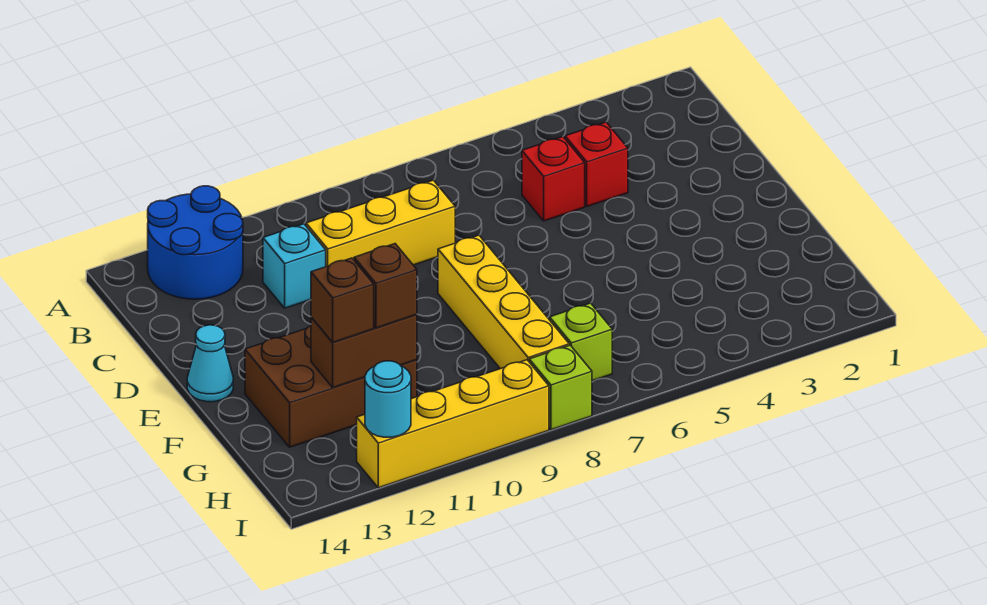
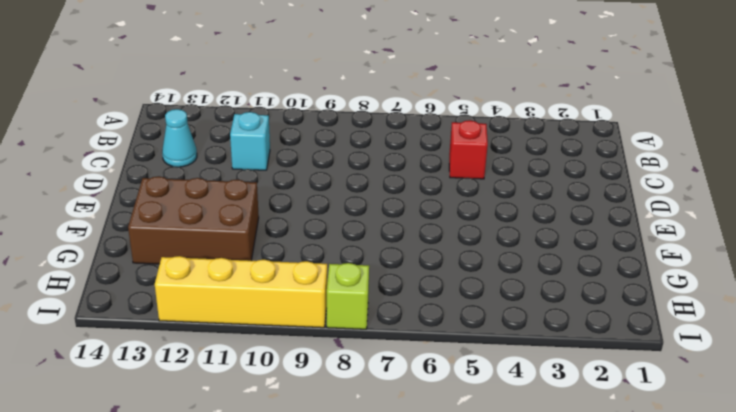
cyan cone C13 level 1 -> cyan cone E14 level 1
none -> blue round brick A12:B13 level 1
none -> red brick C4 level 1
none -> yellow brick C8:C10 level 1

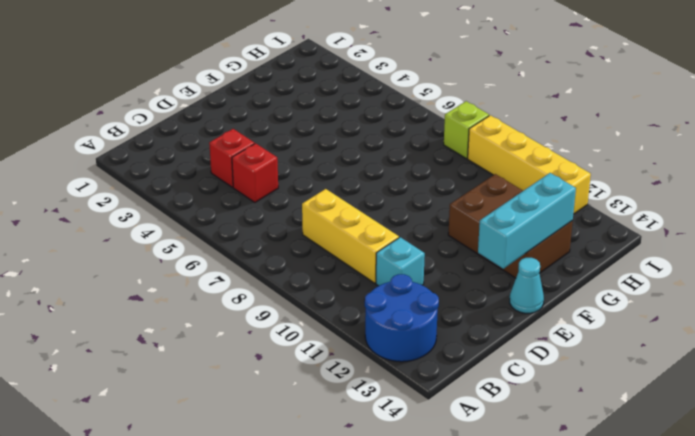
cyan brick E13:G13 level 2 -> none
none -> yellow brick E8:H8 level 1
none -> lime brick H7 level 1
none -> brown brick G11:G12 level 2

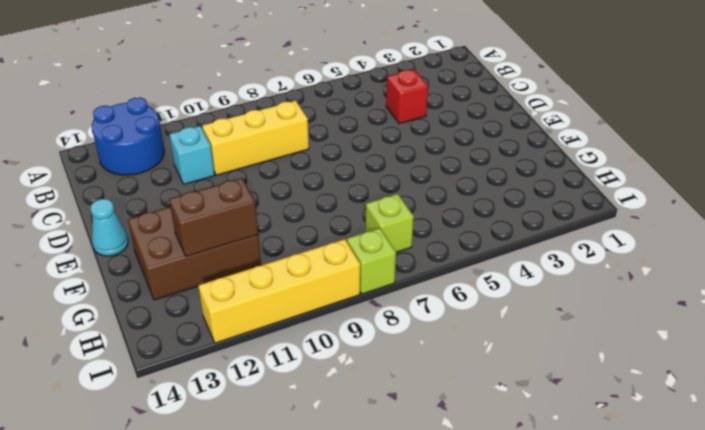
none -> red brick C5 level 1
none -> yellow brick E8:H8 level 1
none -> cyan round brick I12 level 2

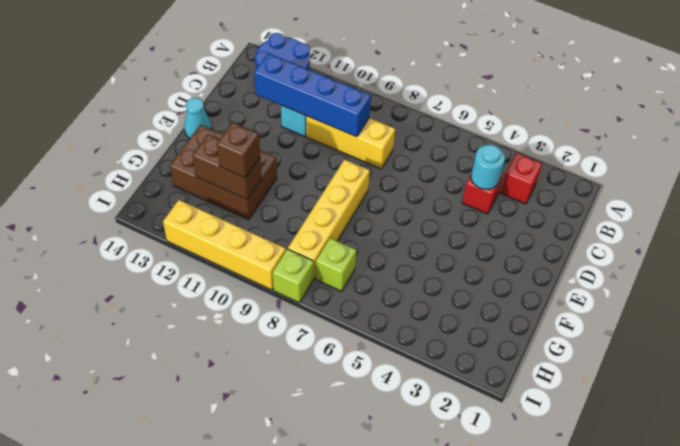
red brick B3 level 1 -> red brick C5 level 1
cyan round brick C4 level 2 -> cyan round brick I12 level 2
blue brick C9:C12 level 2 -> none
none -> brown brick G12 level 3

